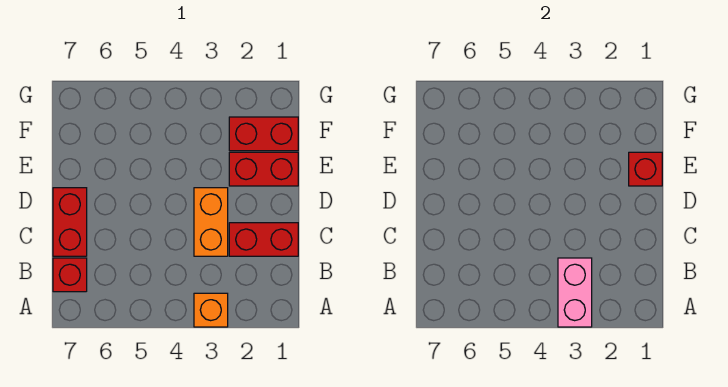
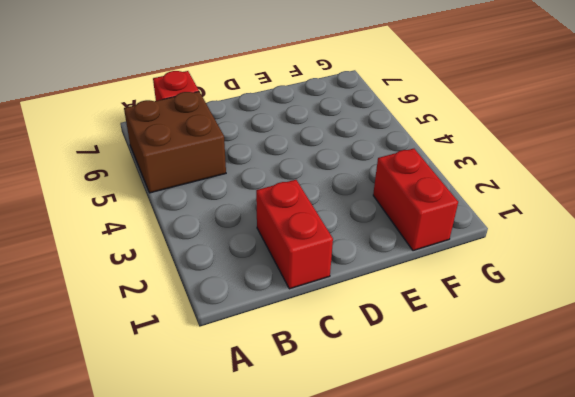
brown brick A5:B6 level 1 -> none
none -> orange brick A3 level 1
none -> orange brick C3:D3 level 1

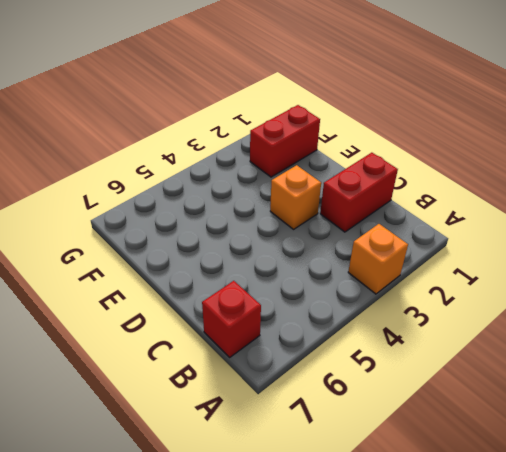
orange brick D3 level 1 -> orange brick C3:D3 level 1
none -> red brick C7:D7 level 1
none -> red brick E1:E2 level 1

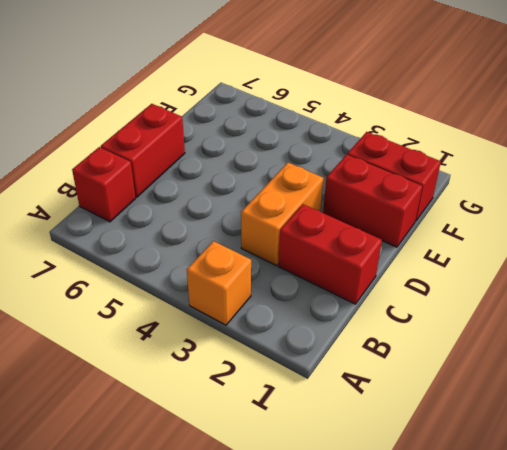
none -> pink brick A3:B3 level 2
none -> red brick E1 level 2

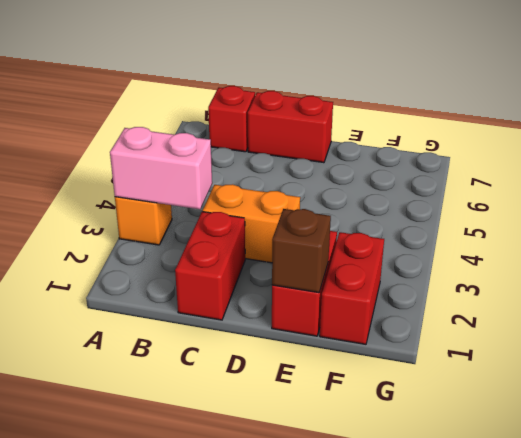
brown brick E1 level 2 -> red brick E1 level 2

